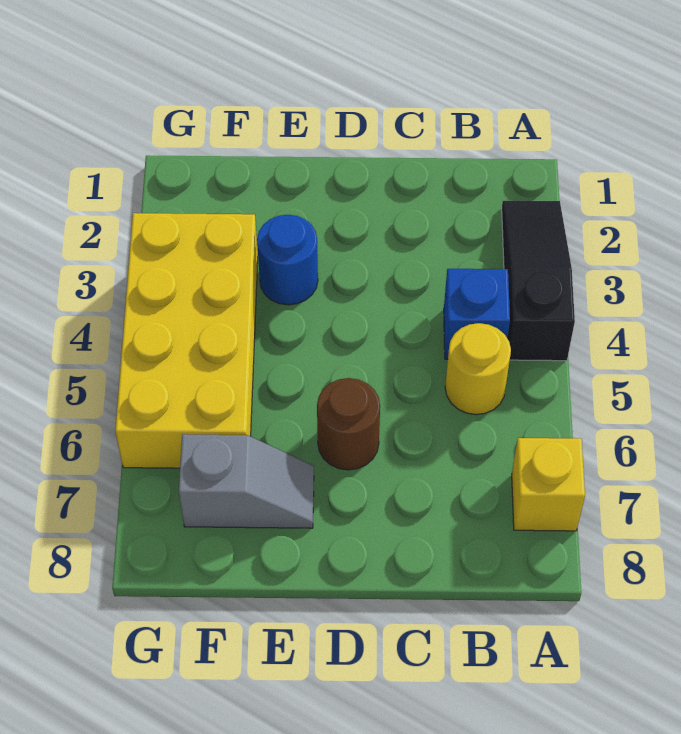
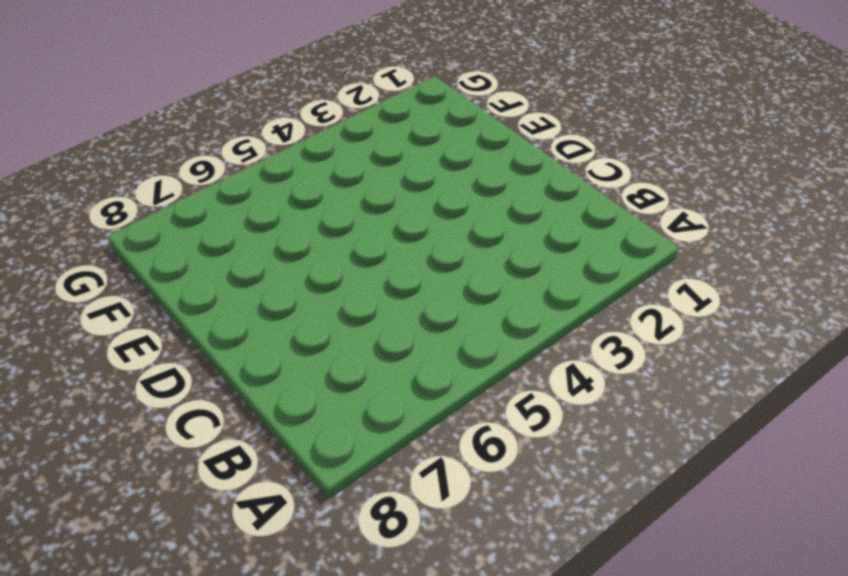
none -> black slope A2:A4 level 1 top 4
none -> yellow brick A7 level 1

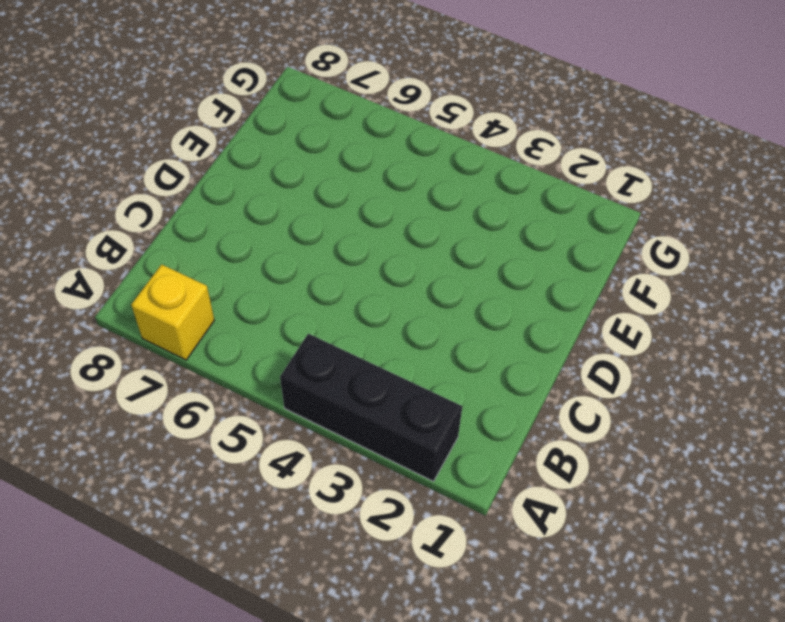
black brick A2:A4 level 1 -> black slope A2:A4 level 1 top 4
none -> blue brick B4 level 1
none -> yellow round brick B5 level 1

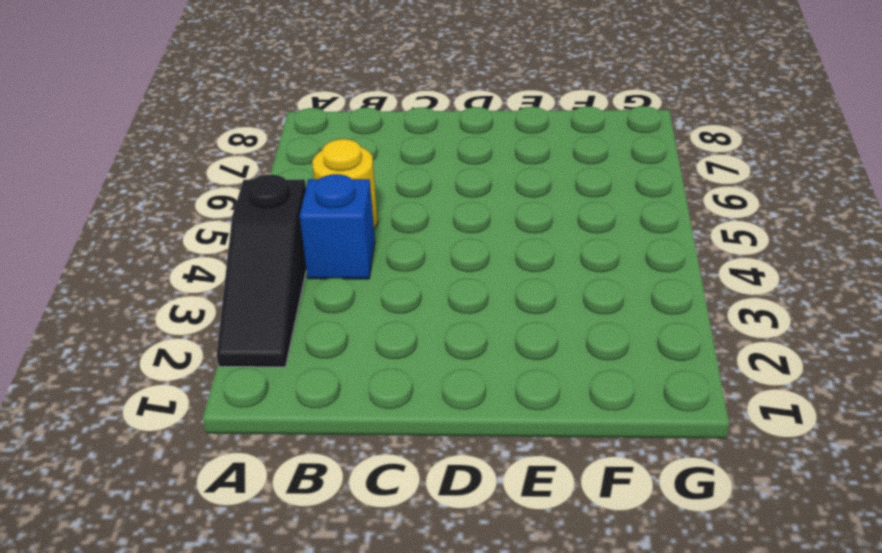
none -> yellow brick A7 level 1
none -> brown round brick D6 level 1

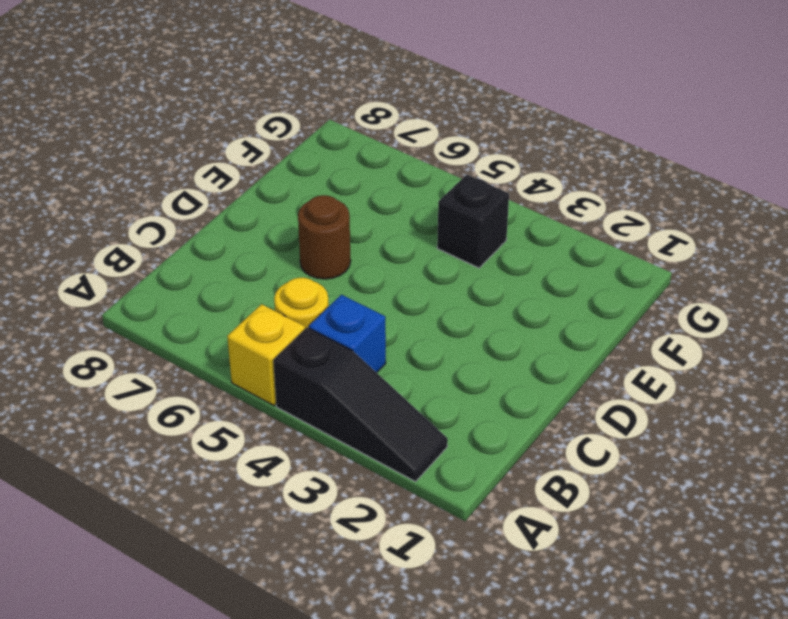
yellow brick A5 level 1 -> yellow brick A7 level 1
black brick F4 level 1 -> yellow brick F3:G6 level 1
none -> blue round brick E3 level 1
none -> grey slope E7:F7 level 1 top F

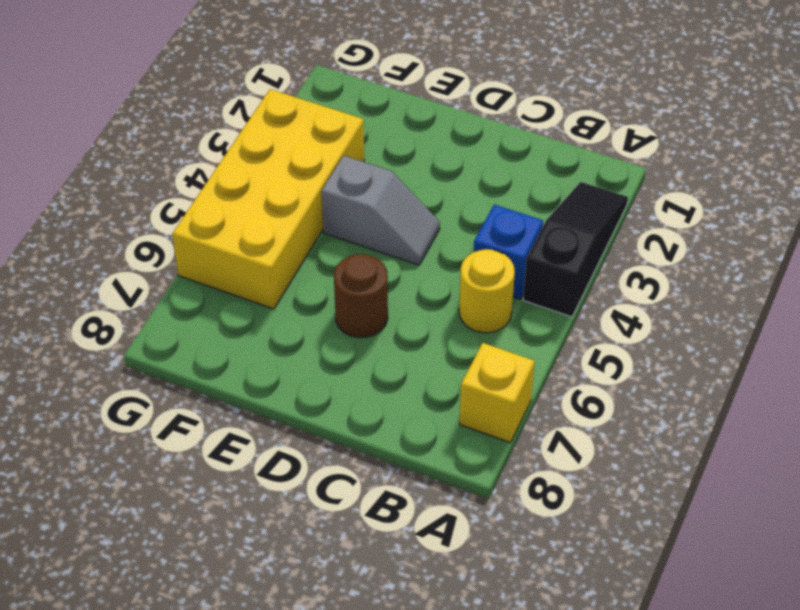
grey slope D4:E4 level 1 top E -> grey slope E7:F7 level 1 top F
none -> blue round brick E3 level 1

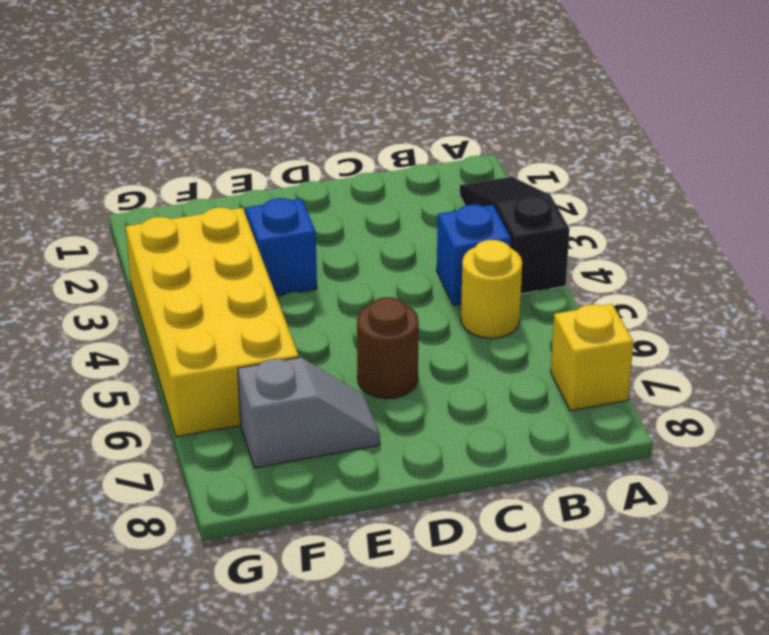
blue brick E3 level 1 -> blue round brick E3 level 1

